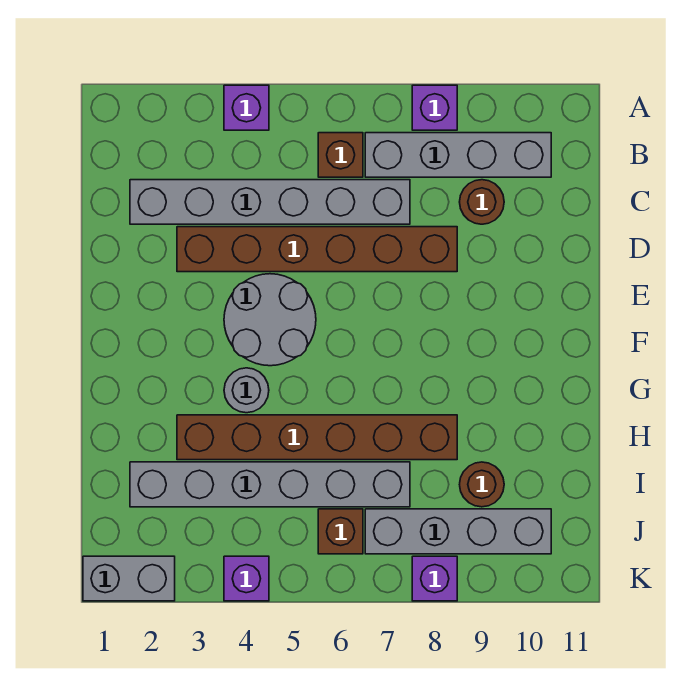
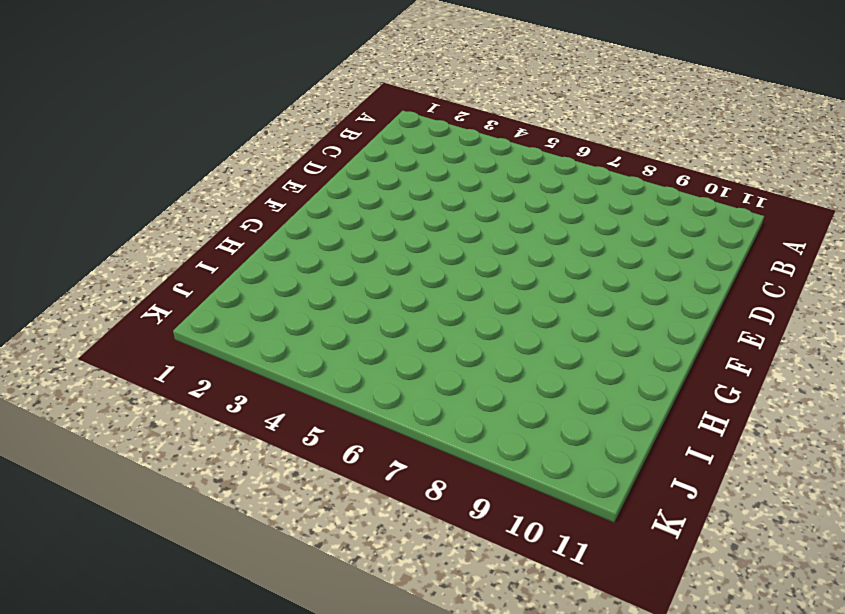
none -> purple brick A4 level 1
none -> purple brick A8 level 1
none -> brown brick B6 level 1

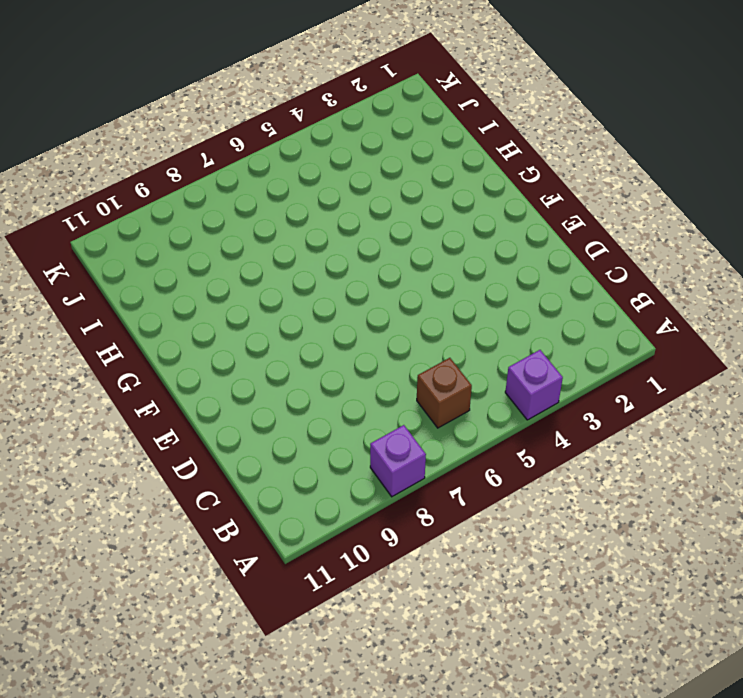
none -> grey brick B7:B10 level 1
none -> grey brick C2:C7 level 1
none -> brown round brick C9 level 1

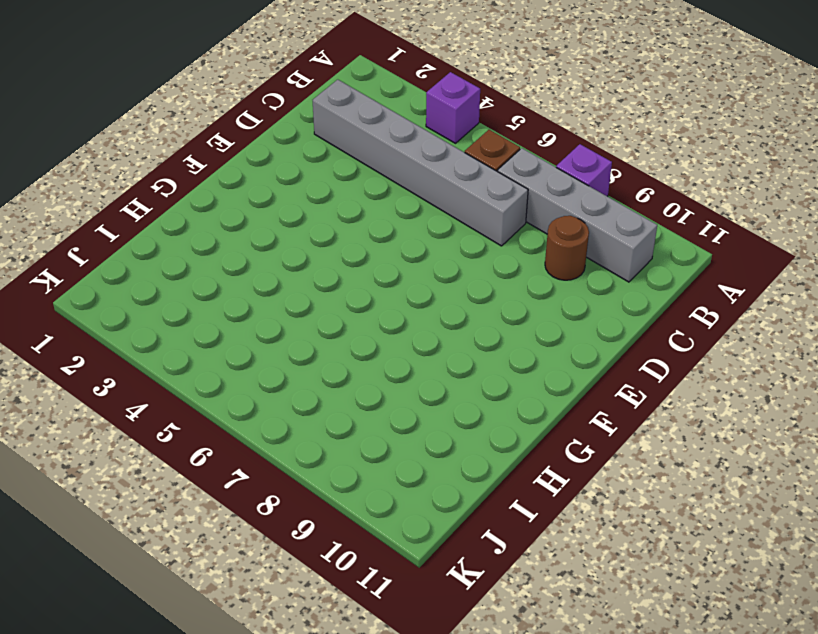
none -> brown brick D3:D8 level 1
none -> grey round brick E4:F5 level 1
none -> grey round brick G4 level 1

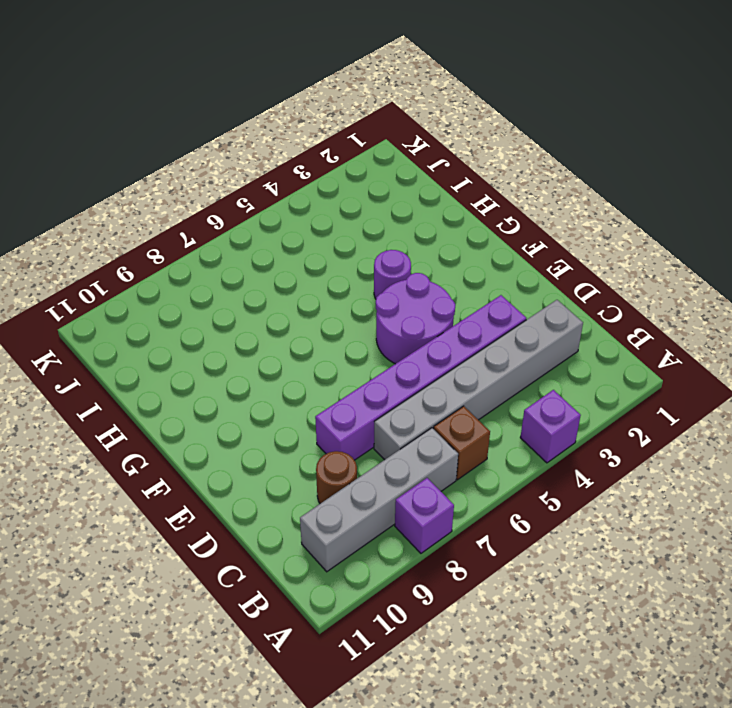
purple brick D3:D8 level 1 -> brown brick D3:D8 level 1
purple round brick E4:F5 level 1 -> grey round brick E4:F5 level 1
purple round brick G4 level 1 -> grey round brick G4 level 1
none -> brown brick H3:H8 level 1
none -> grey brick I2:I7 level 1
none -> brown round brick I9 level 1

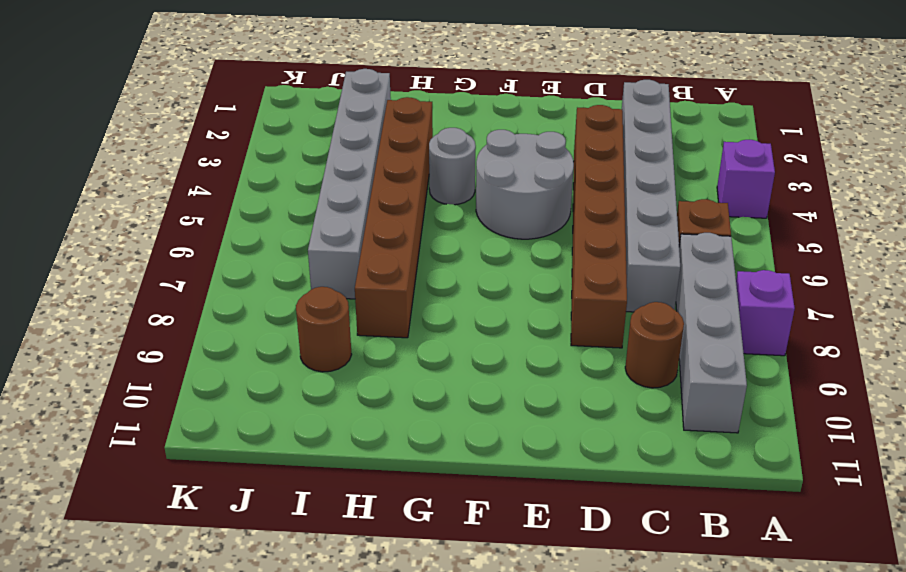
none -> brown brick J6 level 1
none -> grey brick J7:J10 level 1
none -> grey brick K1:K2 level 1

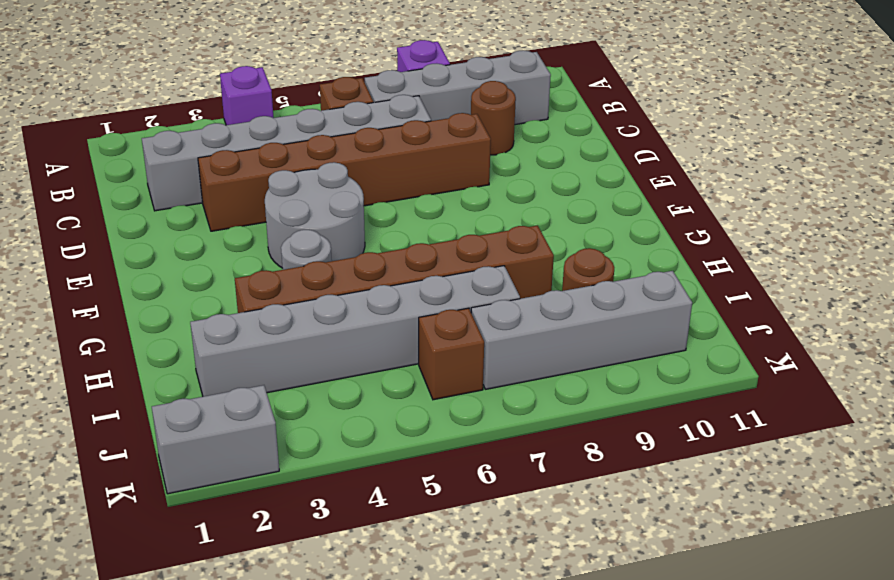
none -> purple brick K4 level 1
none -> purple brick K8 level 1

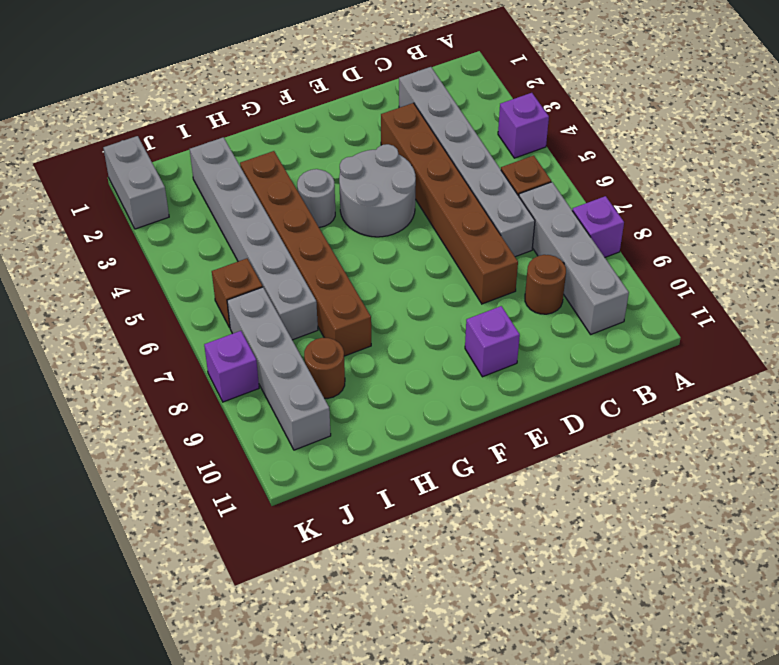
purple brick E10 level 1 -> purple brick K4 level 1

